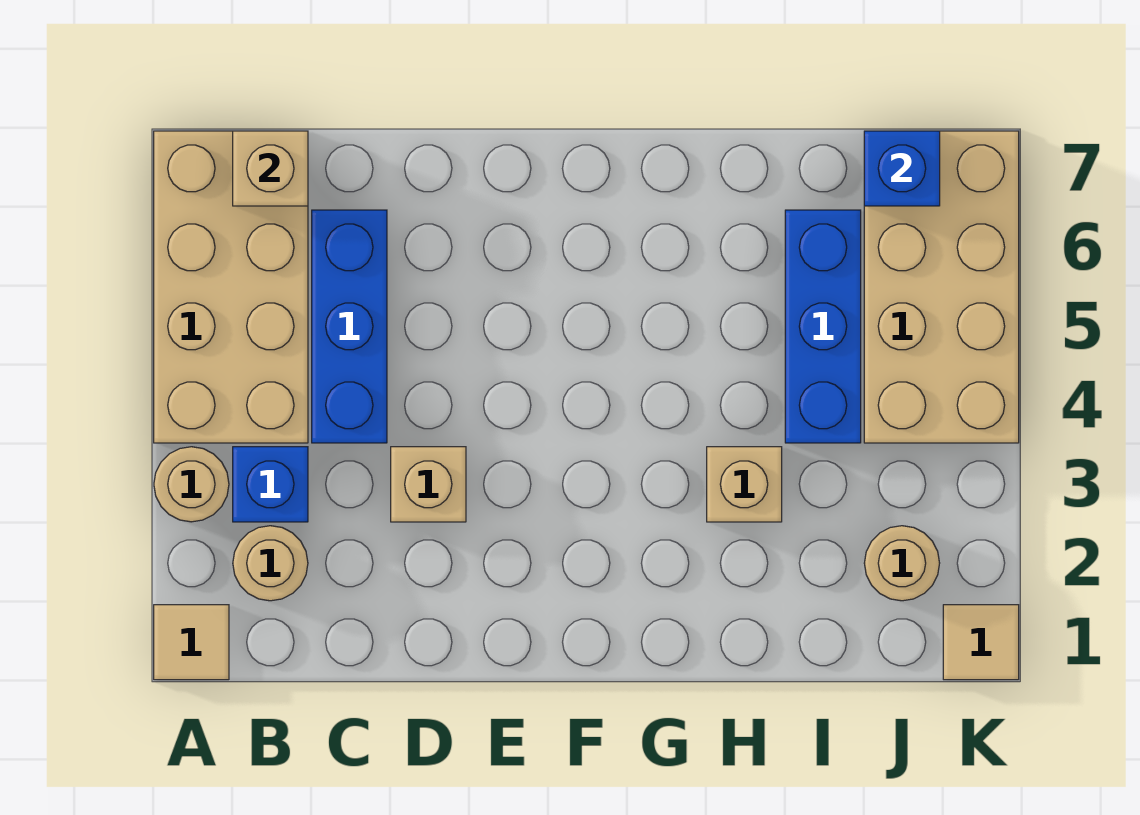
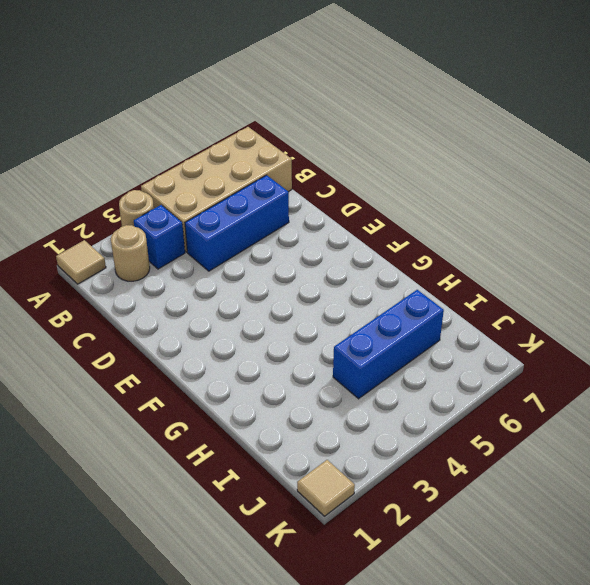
none -> tan brick D3 level 1
none -> tan brick H3 level 1
none -> tan round brick J2 level 1

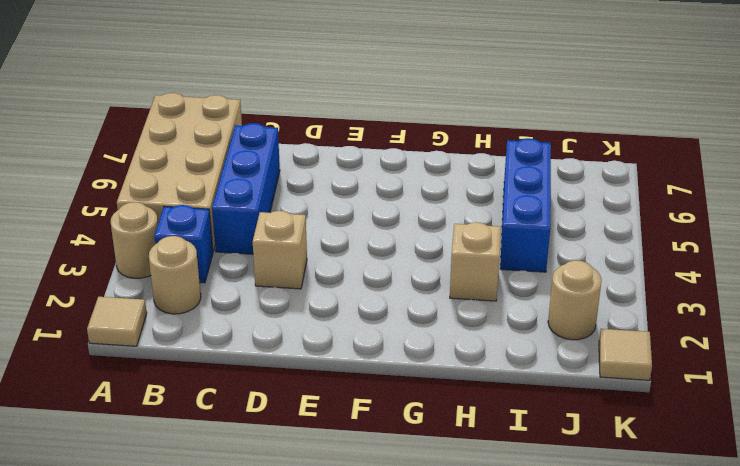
none -> tan brick J4:K7 level 1
none -> tan brick B7 level 2
none -> blue brick J7 level 2

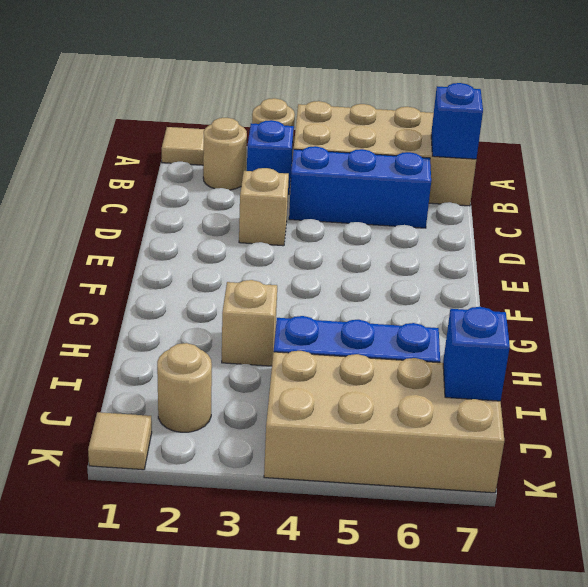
blue brick B7 level 2 -> tan brick B7 level 2

